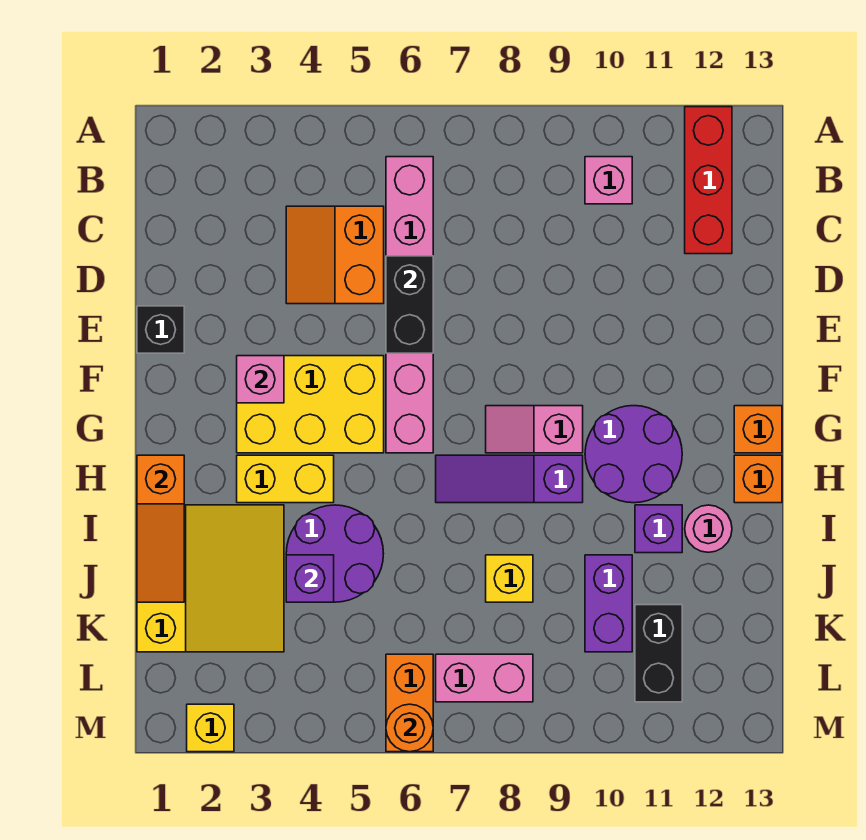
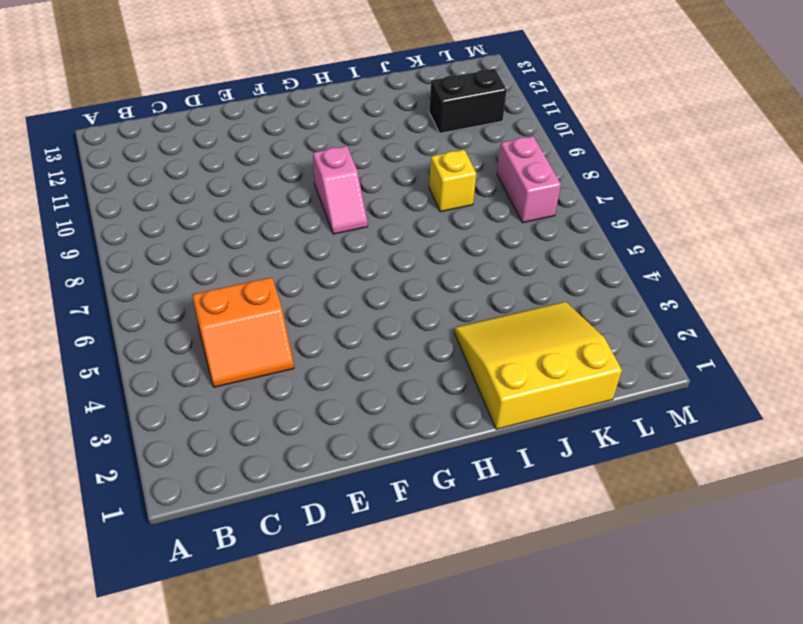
none -> red brick A12:C12 level 1
none -> pink brick B6:G6 level 1
none -> pink brick B10 level 1

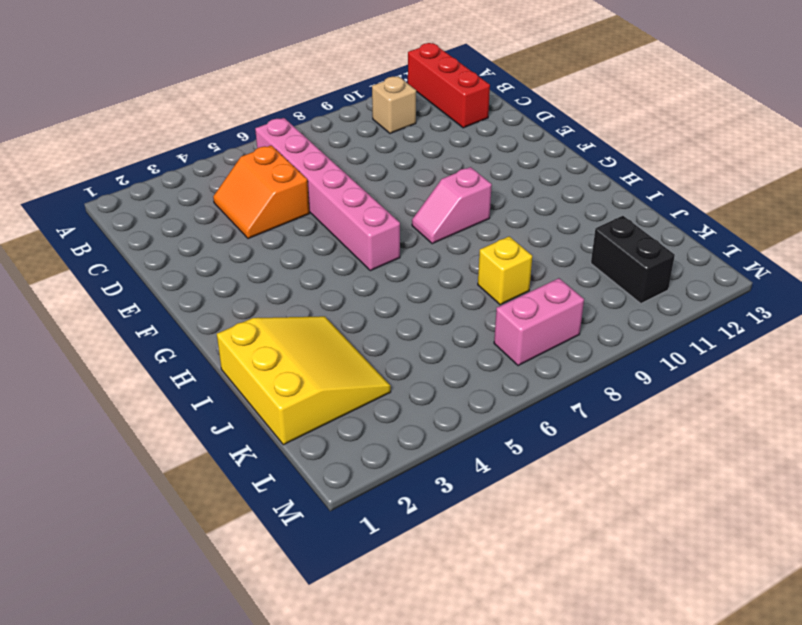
tan brick B10 level 1 -> pink brick B10 level 1
none -> black brick E1 level 1
none -> yellow brick F3:G5 level 1
none -> purple round brick G10:H11 level 1

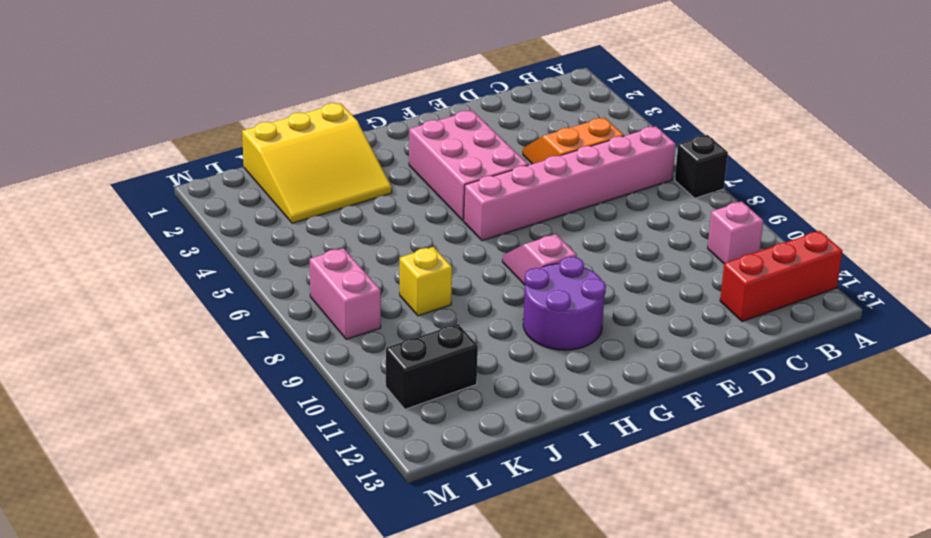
black brick A7 level 1 -> black brick E1 level 1
pink brick F3:G5 level 1 -> yellow brick F3:G5 level 1
none -> orange brick G13 level 1
none -> yellow brick H3:H4 level 1
none -> purple slope H7:H9 level 1 top 9

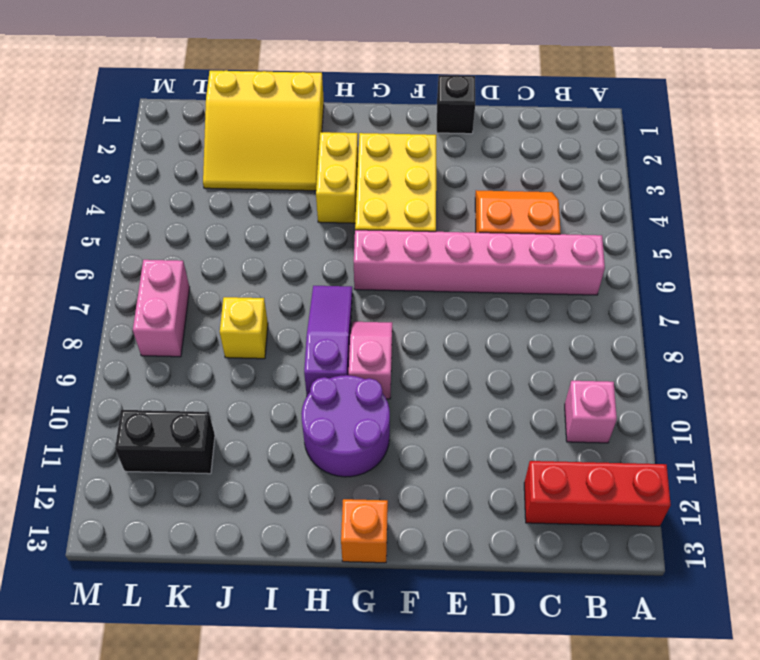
none -> orange brick H13 level 1
none -> purple round brick I4:J5 level 1
none -> purple brick I11 level 1

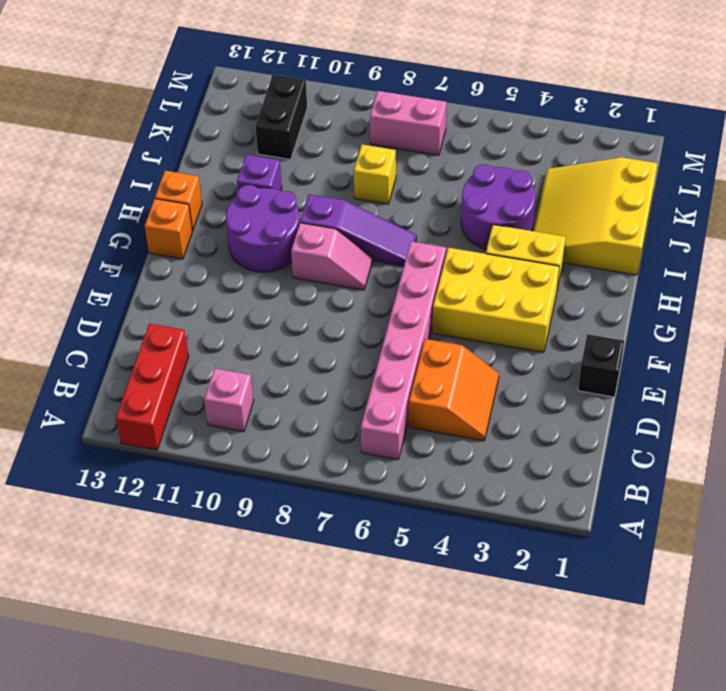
none -> pink round brick I12 level 1
none -> purple brick J10:K10 level 1
none -> orange brick L6:M6 level 1

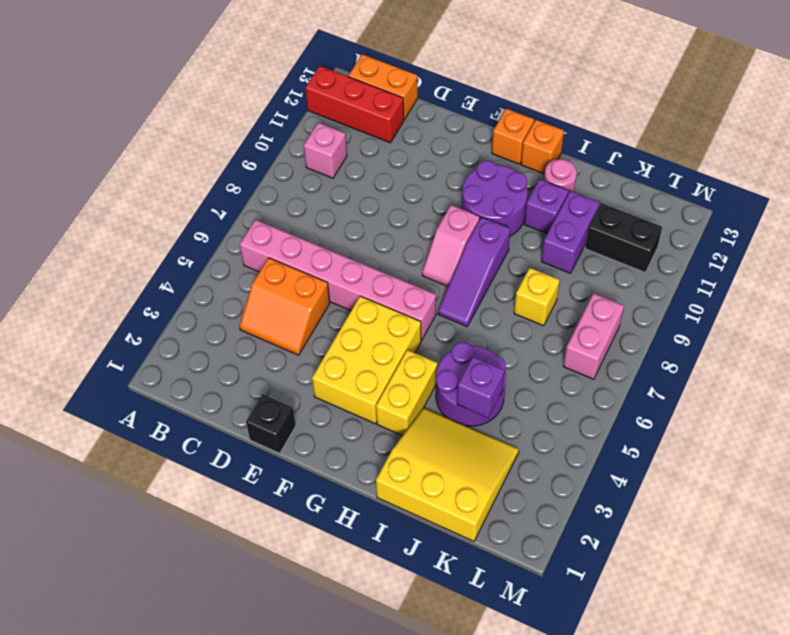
orange brick B13:C13 level 1 -> orange brick L6:M6 level 1
purple brick J10:J11 level 1 -> purple brick J10:K10 level 1
none -> yellow brick M2 level 1
none -> black brick D6:E6 level 2
none -> pink brick F3 level 2

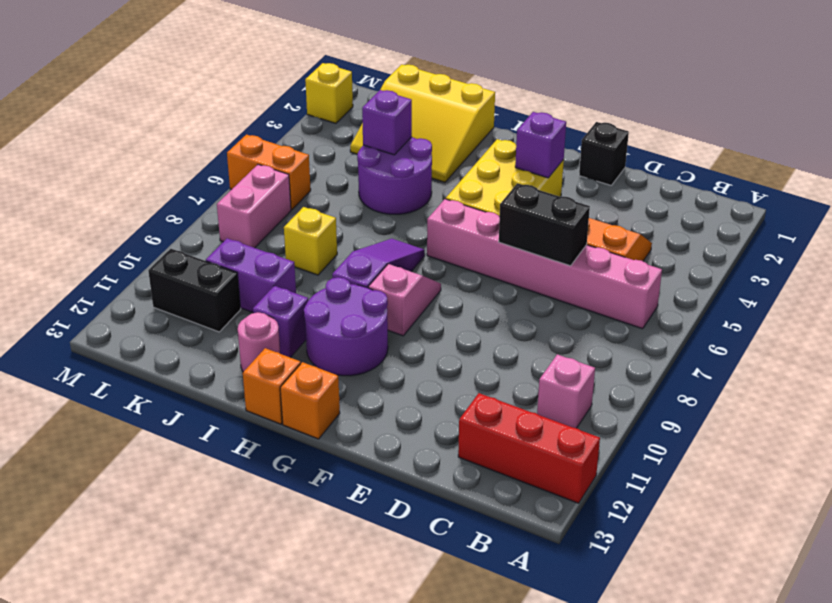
purple brick F3 level 2 -> pink brick F3 level 2
none -> yellow brick H3:H4 level 1
none -> orange slope H1:J1 level 2 top H
none -> orange round brick M6 level 2

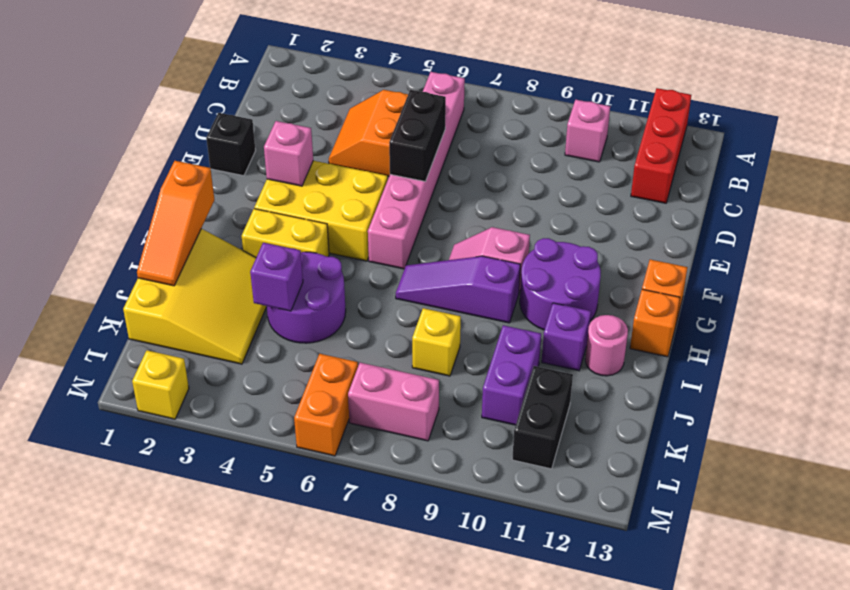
none -> orange round brick M6 level 2

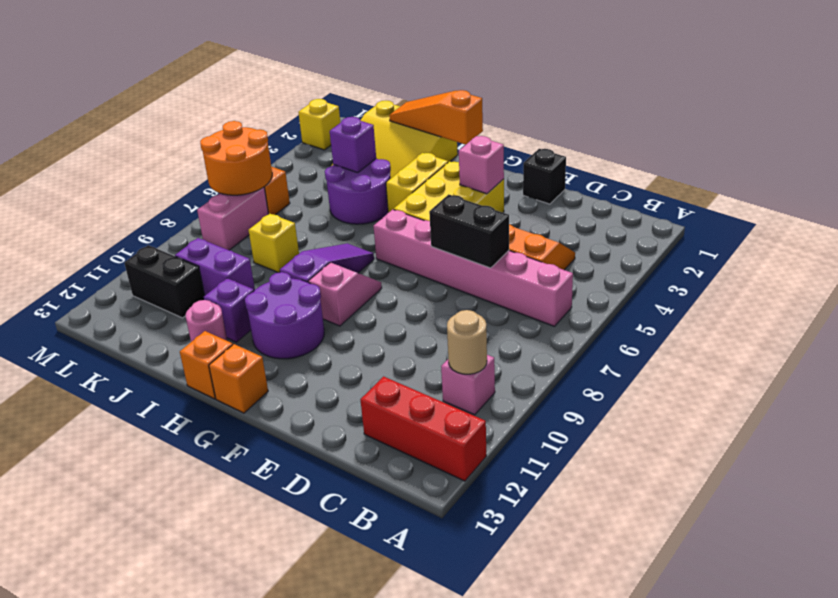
tan round brick B10 level 2 -> none
orange round brick L6:M7 level 2 -> orange round brick M6 level 2

